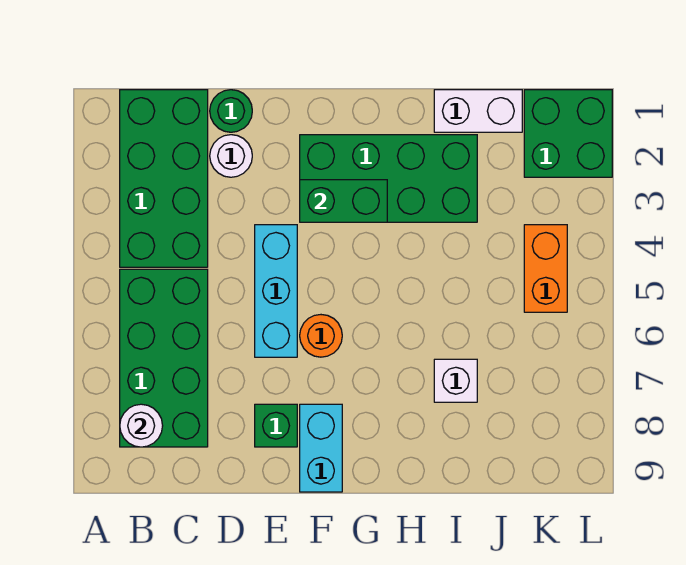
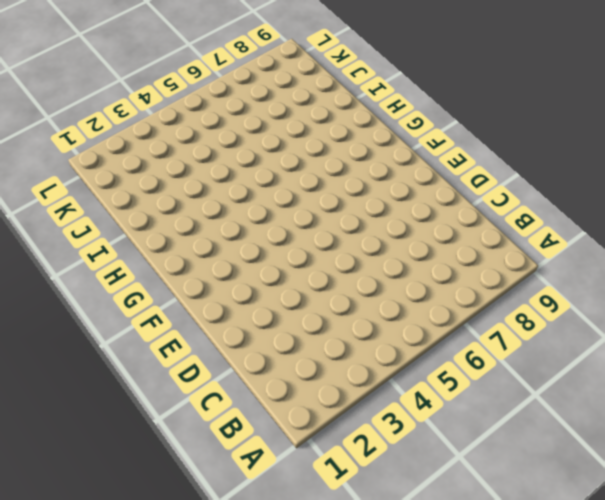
none -> green brick B1:C4 level 1
none -> green brick B5:C8 level 1
none -> green round brick D1 level 1

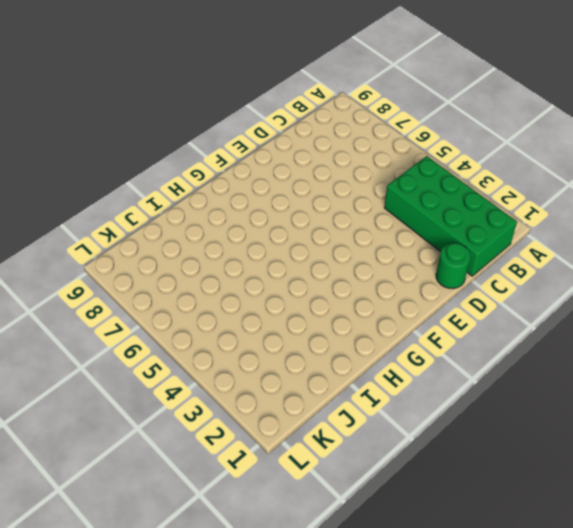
none -> green brick B5:C8 level 1
none -> white round brick D2 level 1
none -> cyan brick E4:E6 level 1

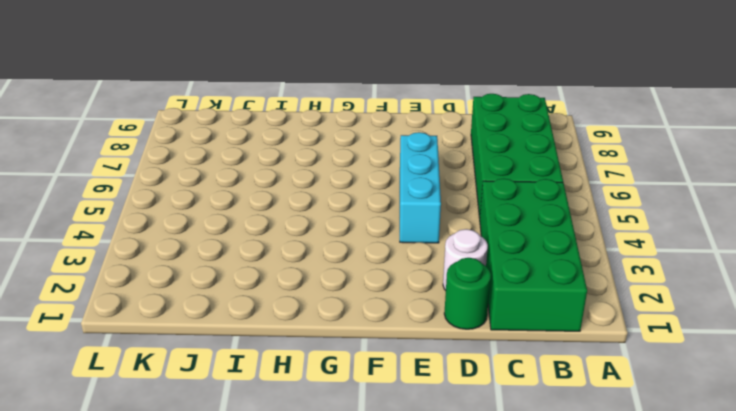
none -> green brick E8 level 1
none -> green brick F2:I3 level 1
none -> orange round brick F6 level 1

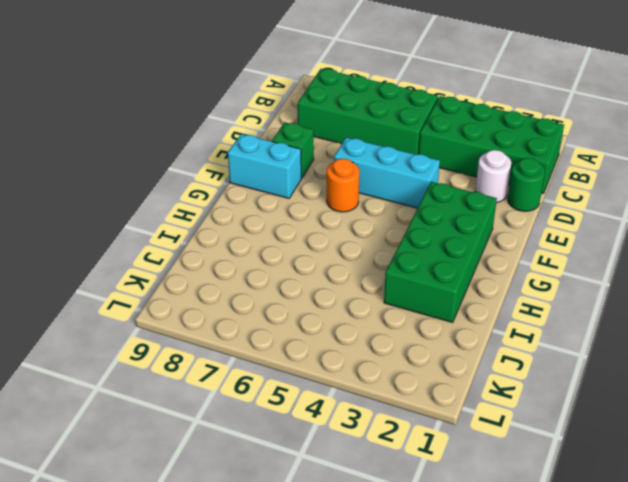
none -> white brick I1:J1 level 1
none -> white brick I7 level 1
none -> green brick K1:L2 level 1

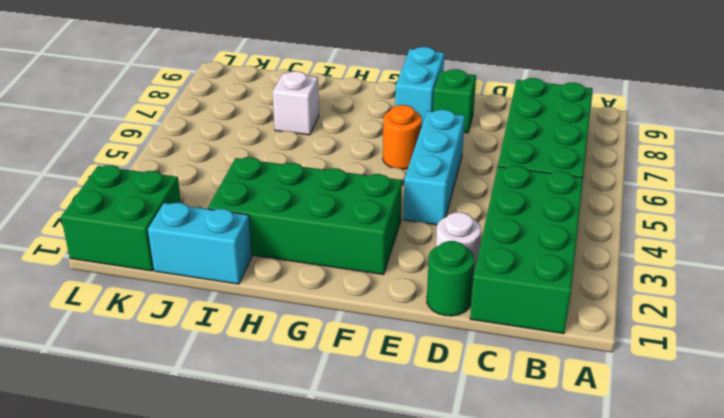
cyan brick I1:J1 level 1 -> white brick I1:J1 level 1
none -> orange brick K4:K5 level 1
none -> white round brick B8 level 2
none -> green brick F3:G3 level 2

